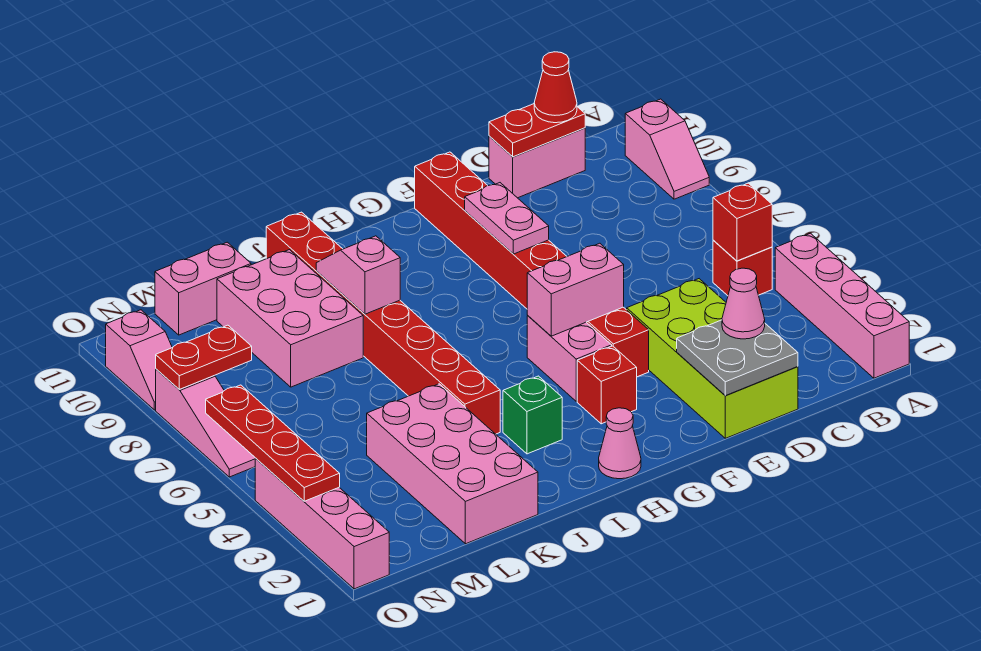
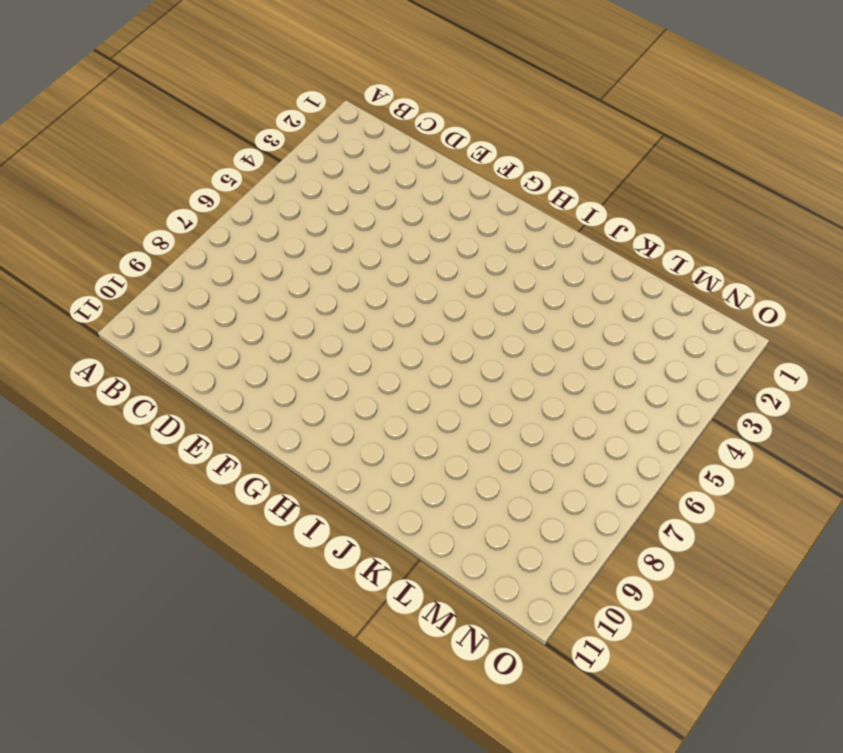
none -> pink brick A1:A4 level 1
none -> pink slope A9:A10 level 1 top 10
none -> red brick B5 level 1

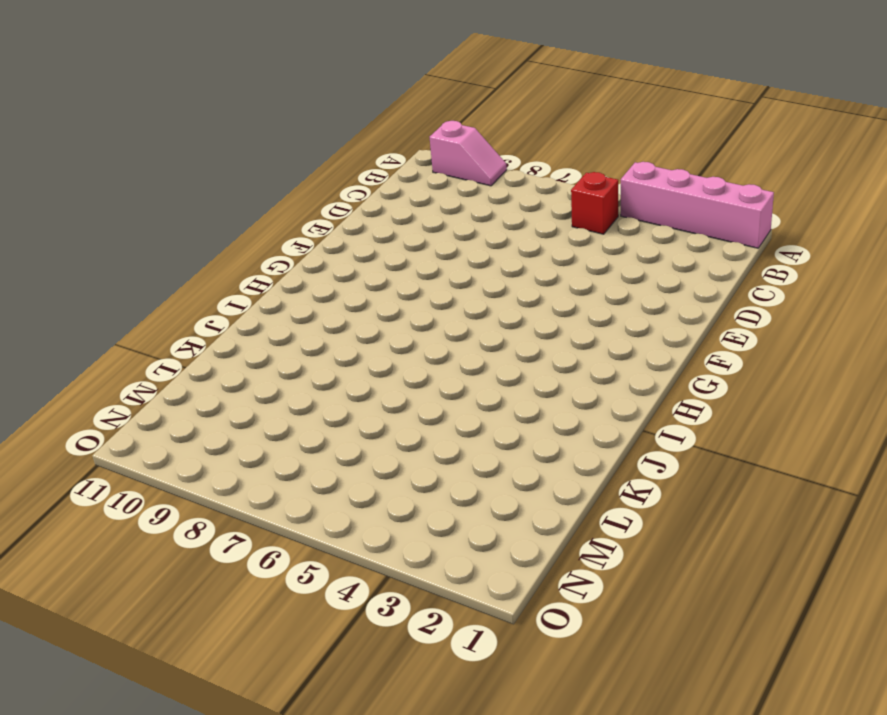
none -> pink brick C11:D11 level 1
none -> lime brick D1:E4 level 1
none -> red brick F4:F11 level 1

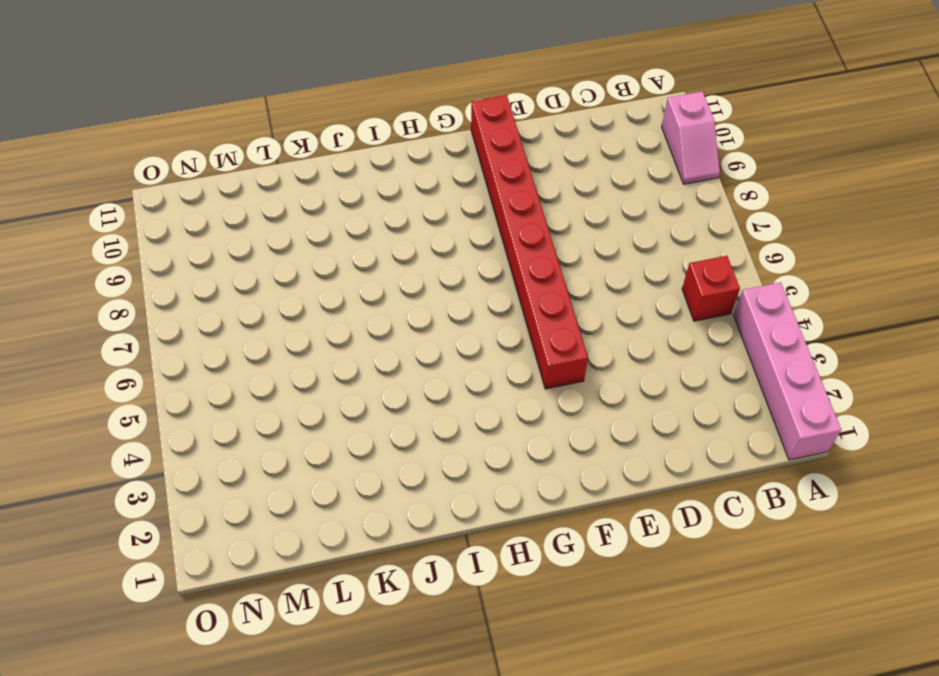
none -> pink brick C11:D11 level 1
none -> lime brick D1:E4 level 1
none -> red brick G3 level 1

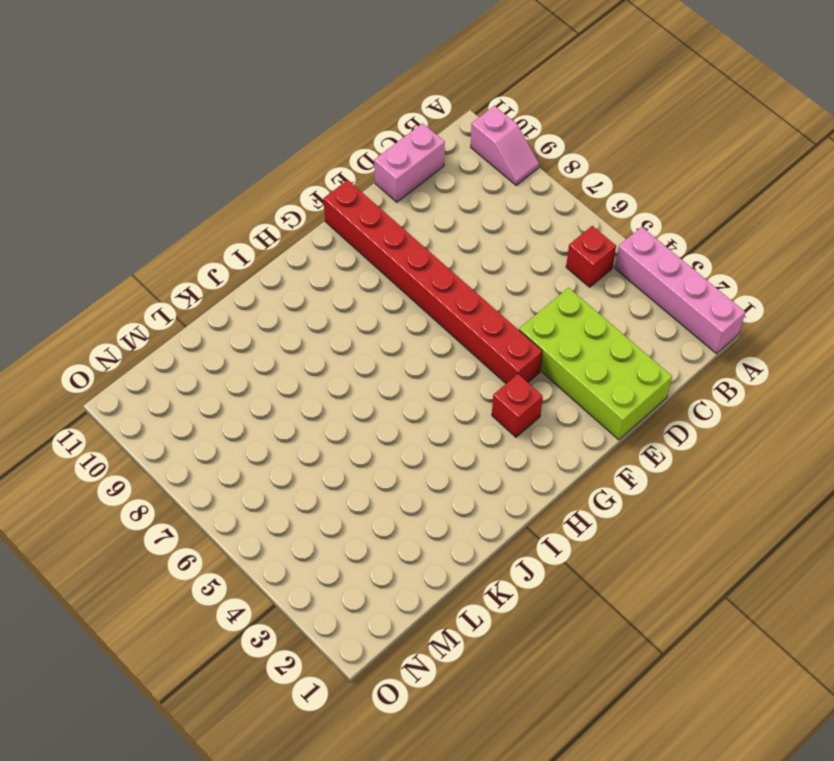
none -> pink brick G4:G5 level 1
none -> pink cone H1 level 1
none -> green brick I3 level 1

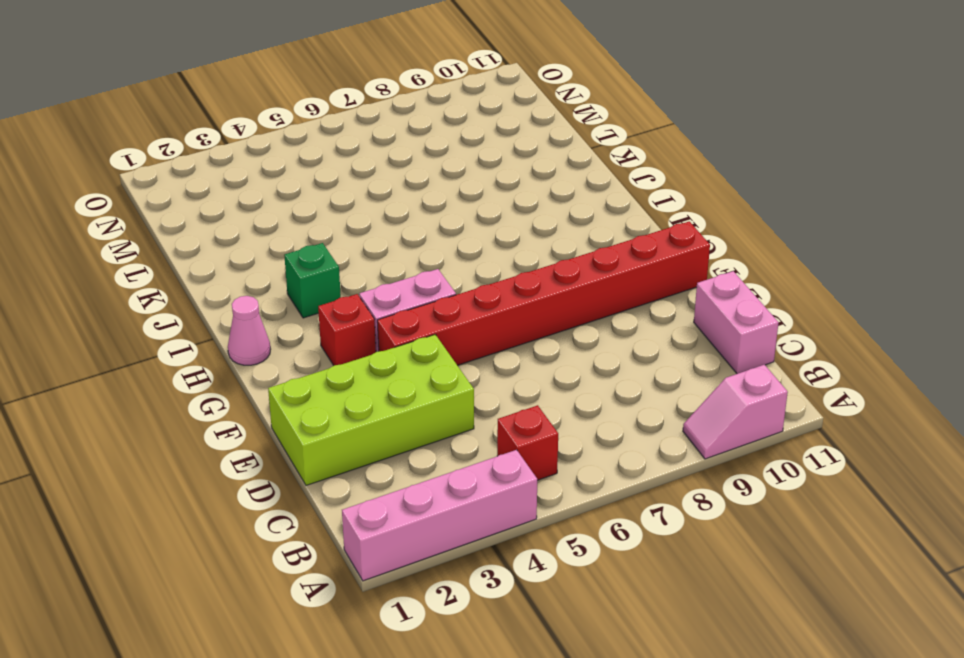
none -> red brick J4:J11 level 1
none -> pink brick K1:L4 level 1
none -> pink brick K8:L10 level 1

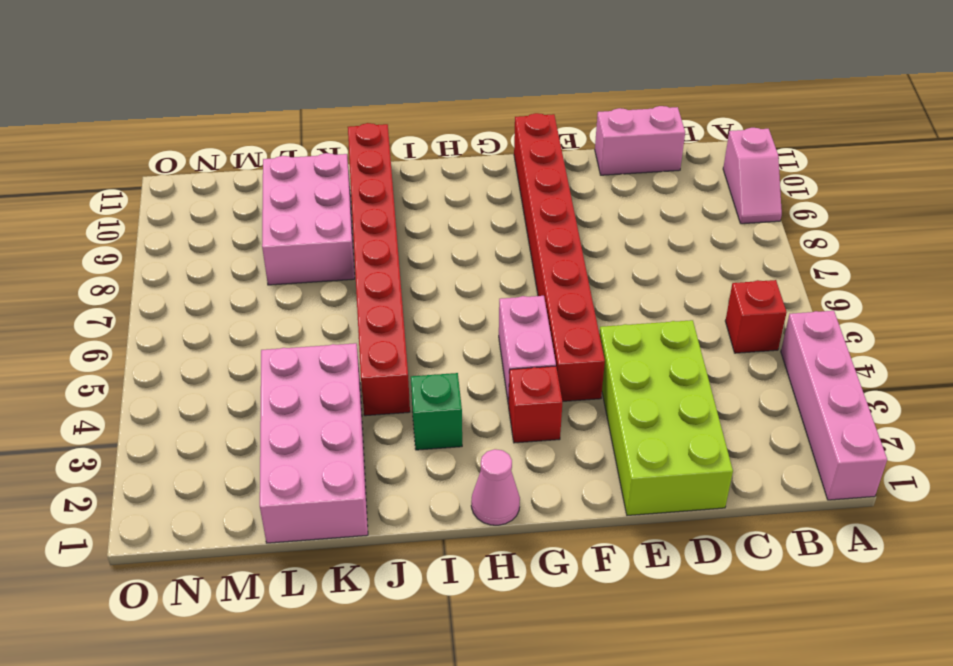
none -> pink brick L11:M11 level 1
none -> pink brick O1:O4 level 1
none -> pink slope O6:O8 level 1 top 8

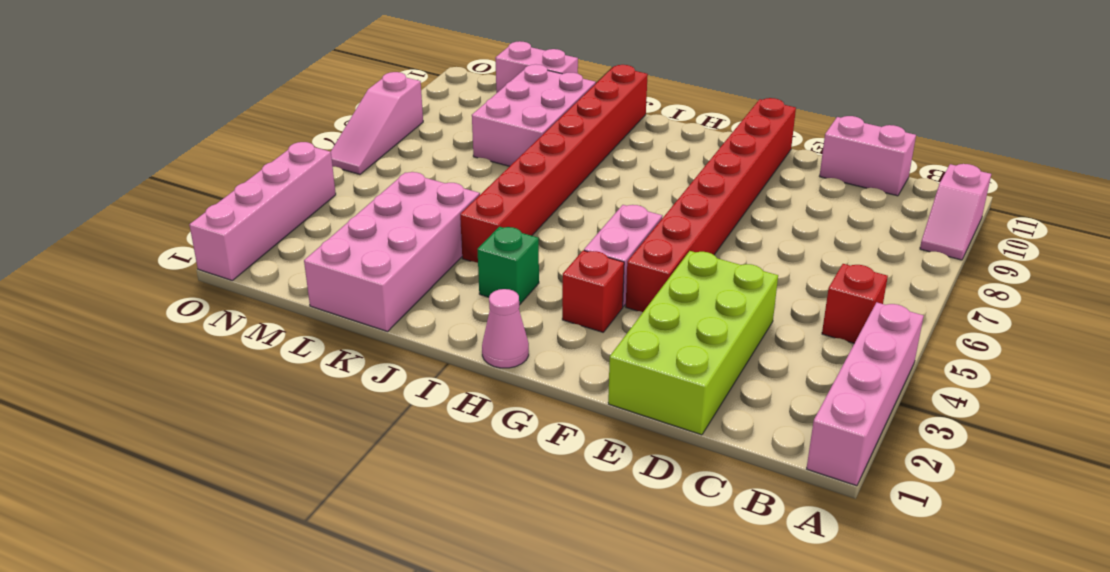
none -> pink slope O9:O10 level 1 top 10
none -> red brick B5 level 2
none -> red plate C11:D11 level 2

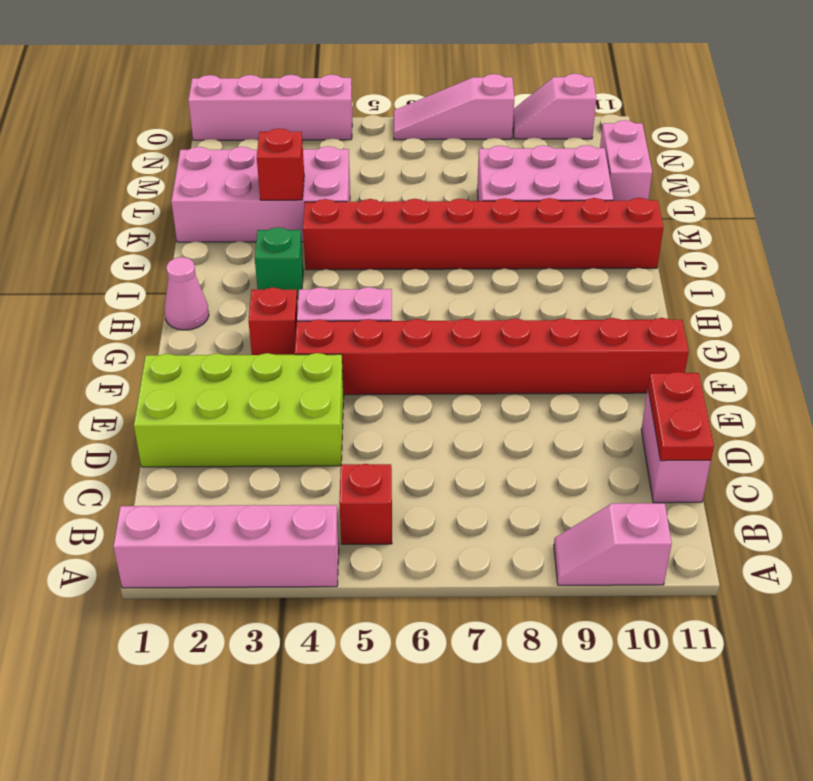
red brick K3 level 2 -> red brick B5 level 2
none -> grey plate D1:E2 level 2
none -> pink brick F5:G5 level 2
none -> pink plate F8:F9 level 2

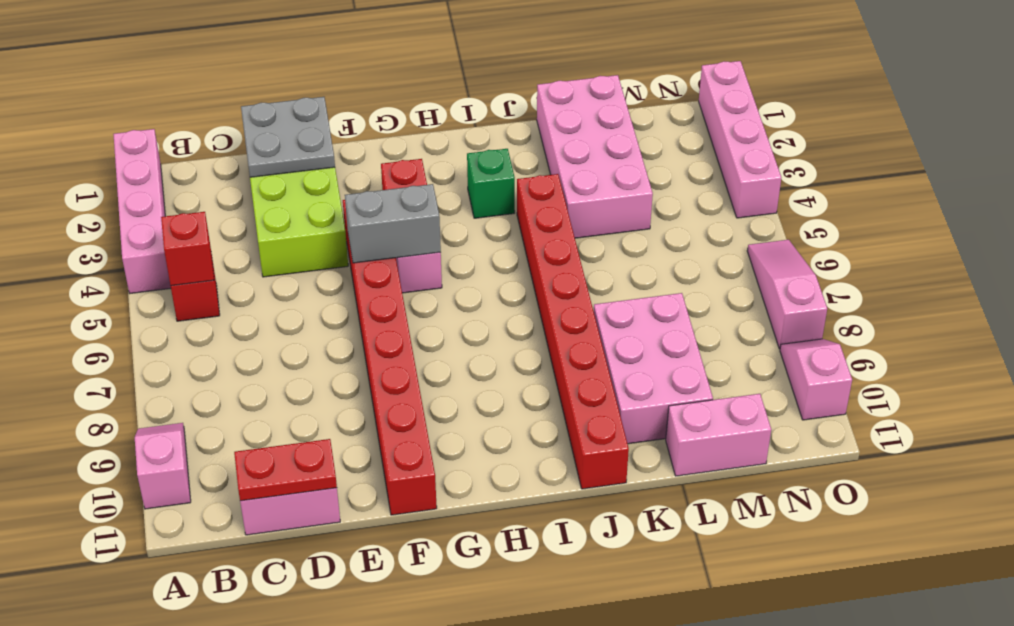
grey brick F5:G5 level 2 -> pink brick F5:G5 level 2
none -> pink cone H1 level 1
none -> pink plate F8:F9 level 2
none -> pink slope J8:J9 level 2 top 8

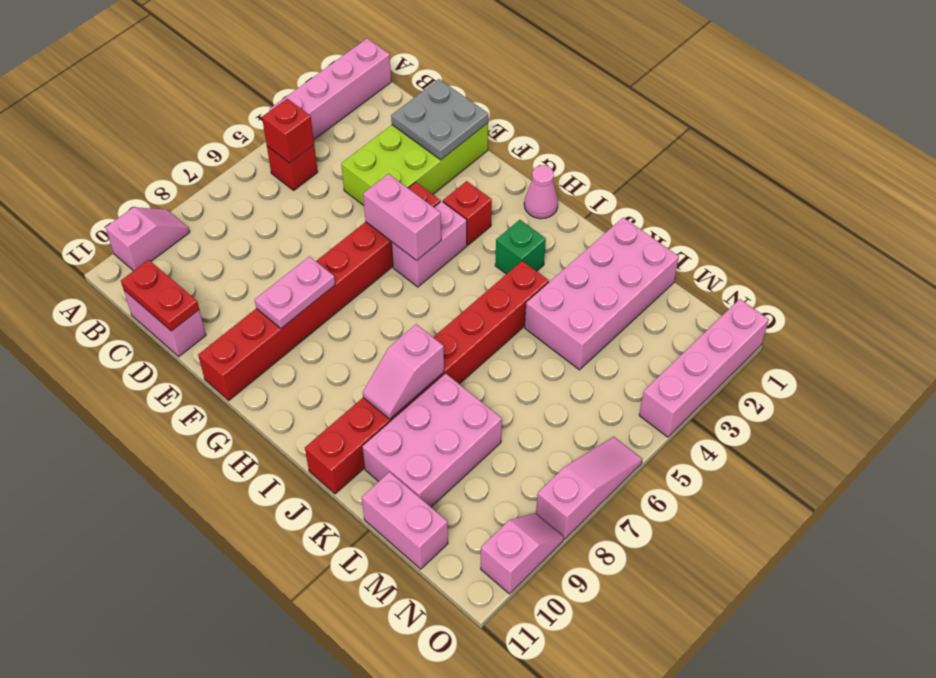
none -> red plate N8:O8 level 2
none -> red plate O3:O6 level 2
none -> red cone C11 level 3

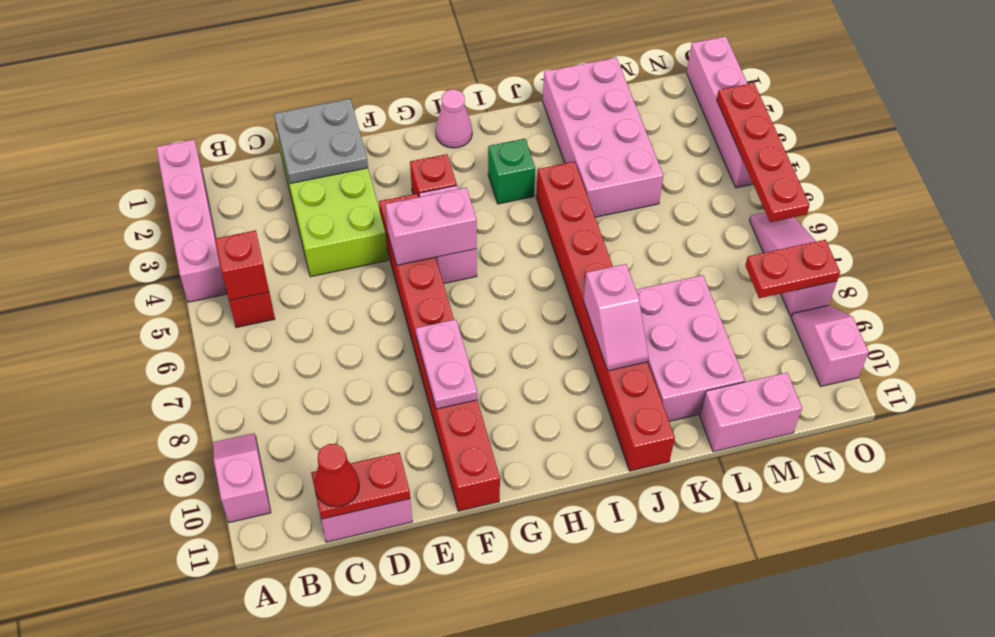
none -> pink cone D2 level 3

